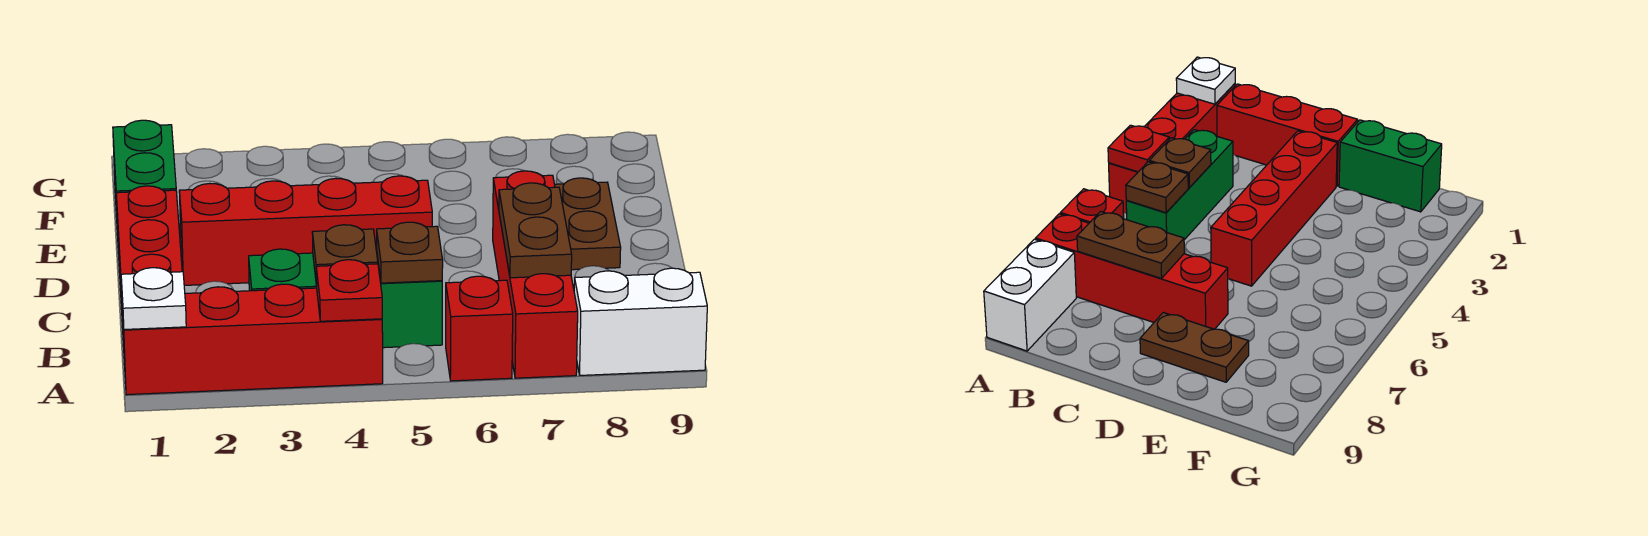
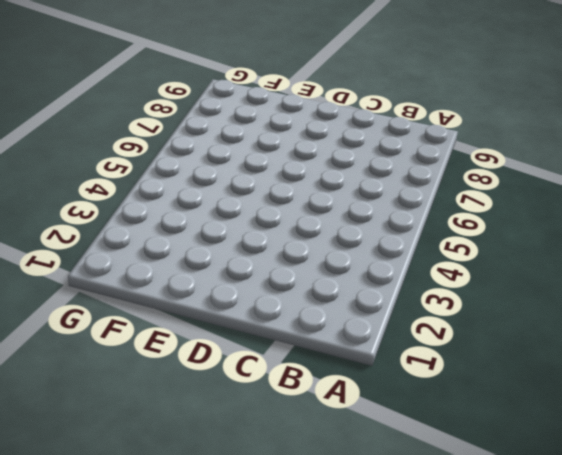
none -> red brick A1:A4 level 1
none -> red brick A6 level 1
none -> red brick A7:D7 level 1

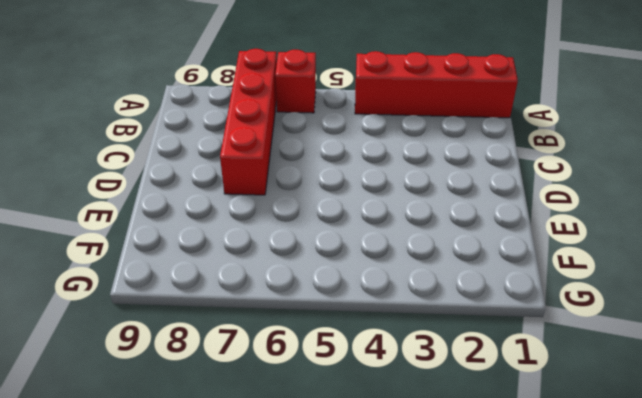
none -> white brick A8:A9 level 1
none -> red brick B1:D1 level 1
none -> green brick B3:B5 level 1

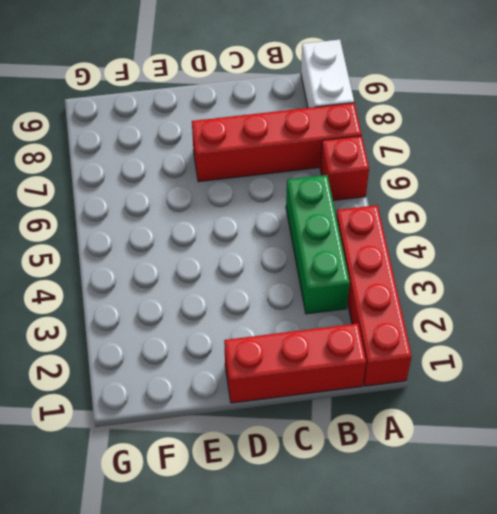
none -> red brick D2:D5 level 1
none -> brown plate D8:E8 level 1
none -> green brick E1:F1 level 1

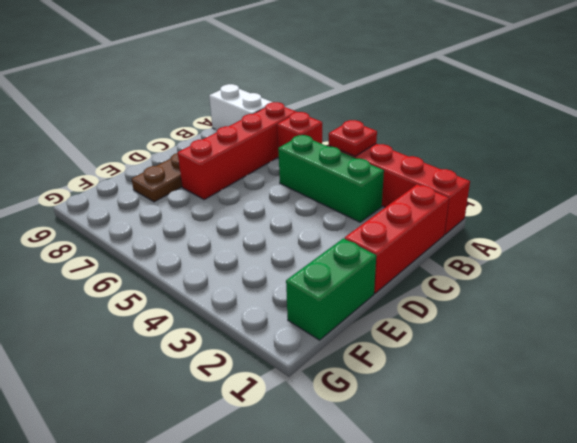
none -> red brick D2:D5 level 1
none -> white plate A1 level 2
none -> brown plate B4 level 2

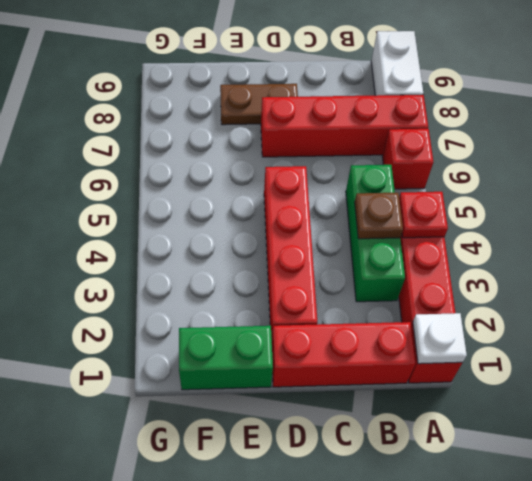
none -> brown plate B5 level 2
none -> brown plate B7:C7 level 2

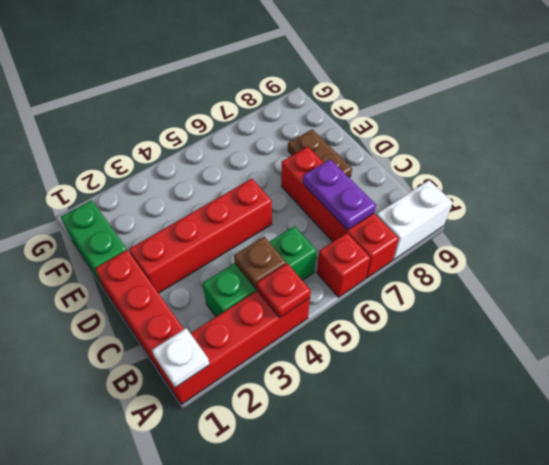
purple plate B7:C7 level 2 -> brown plate B7:C7 level 2
none -> brown plate B5 level 2

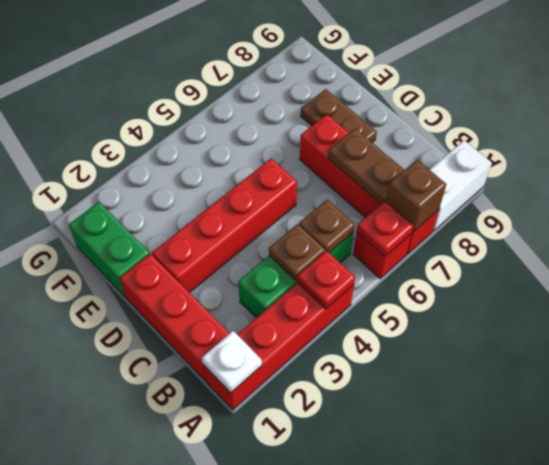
red plate A6 level 2 -> none
brown brick A7 level 2 -> none

